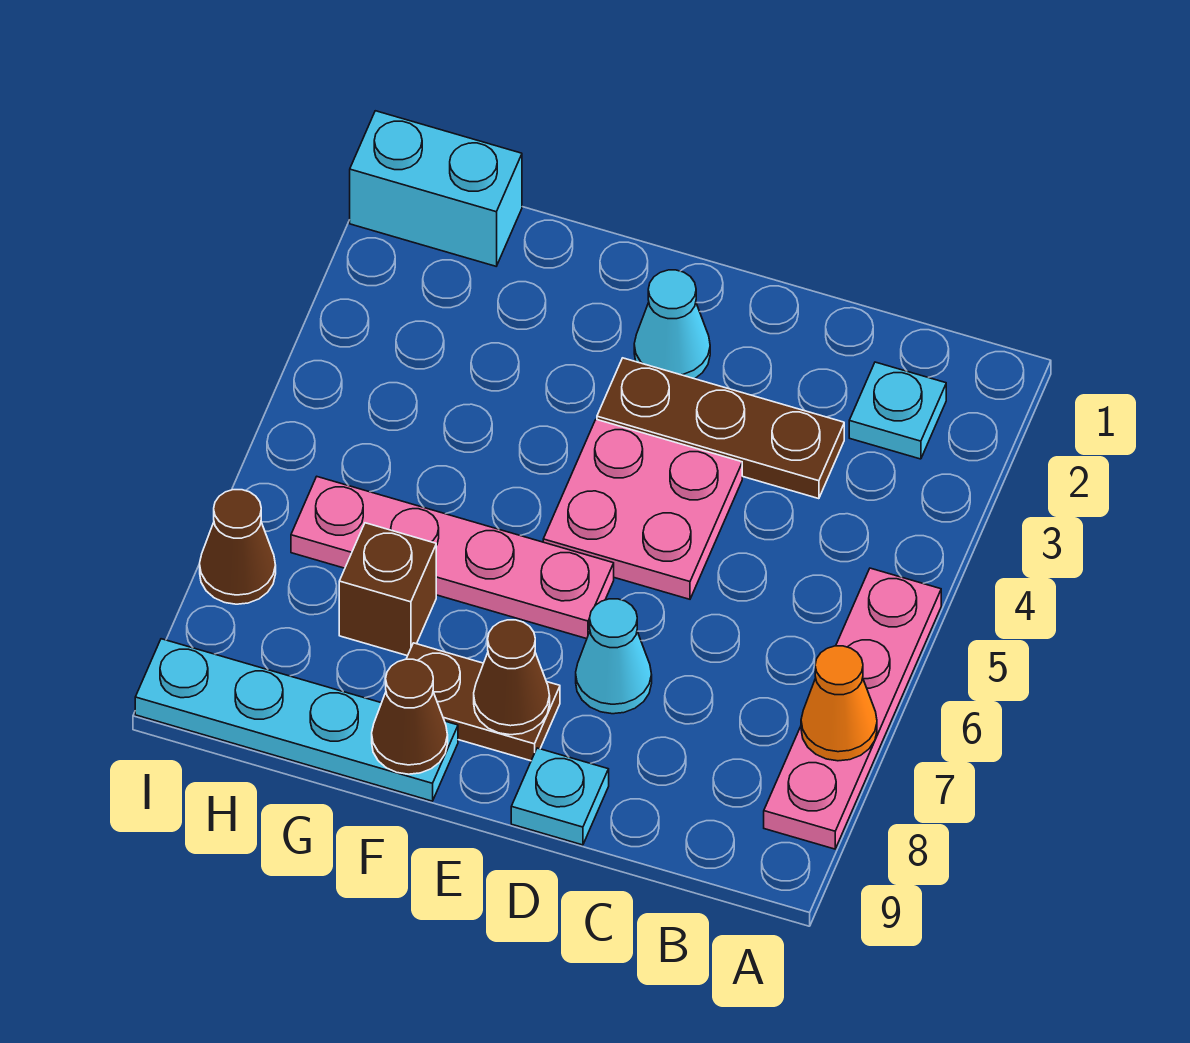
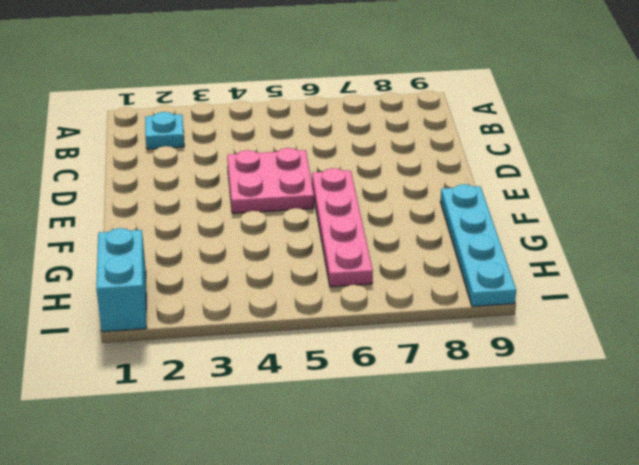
none -> pink plate A5:A8 level 1
none -> brown plate C3:E3 level 1
none -> cyan cone D7 level 1

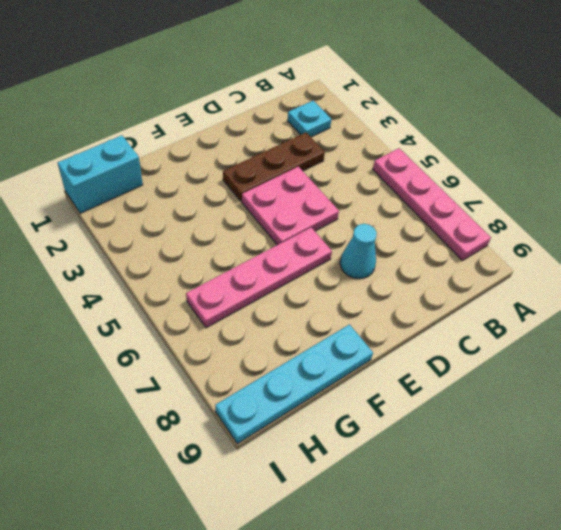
none -> cyan plate D9 level 1
none -> cyan cone E2 level 1
none -> brown plate E8:F8 level 1

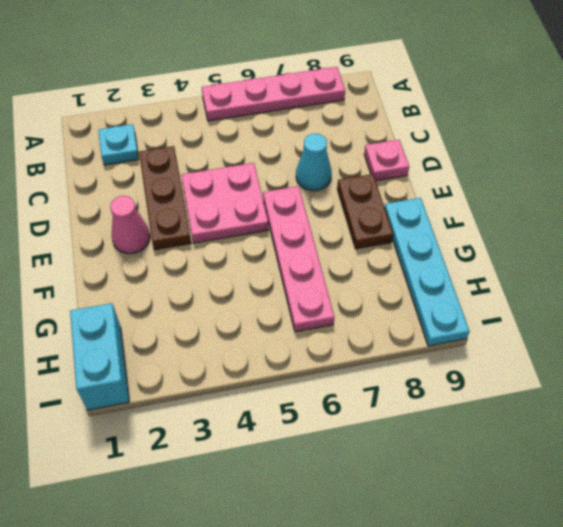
pink plate D9 level 1 -> cyan plate D9 level 1
pink cone E2 level 1 -> cyan cone E2 level 1
none -> brown brick G7 level 1
none -> brown cone I7 level 1
none -> orange cone A7 level 2

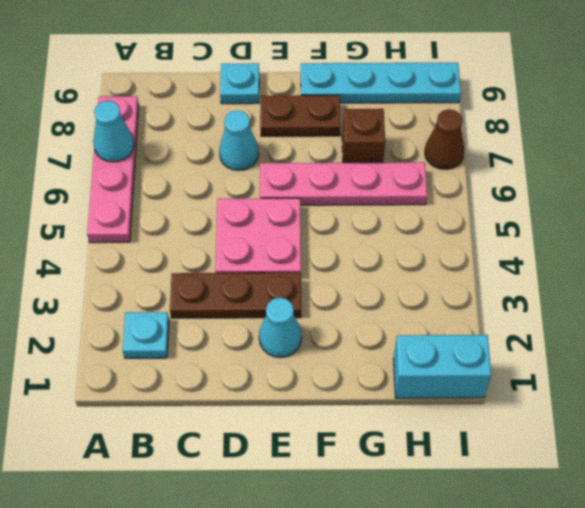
cyan cone A7 level 2 -> orange cone A7 level 2
none -> brown cone E8 level 2
none -> brown cone F9 level 2

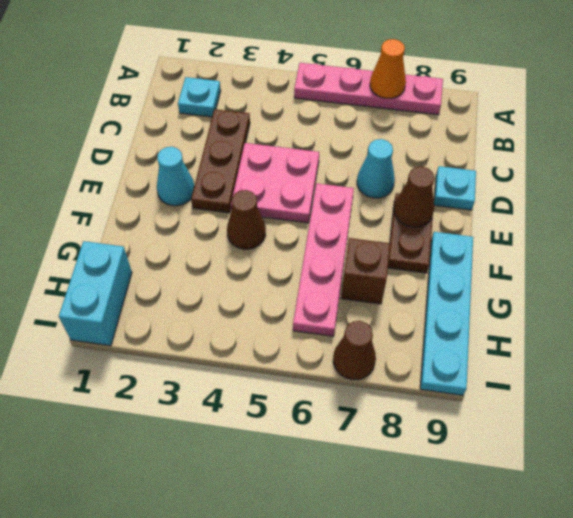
brown cone F4 level 1 -> brown cone F9 level 2

